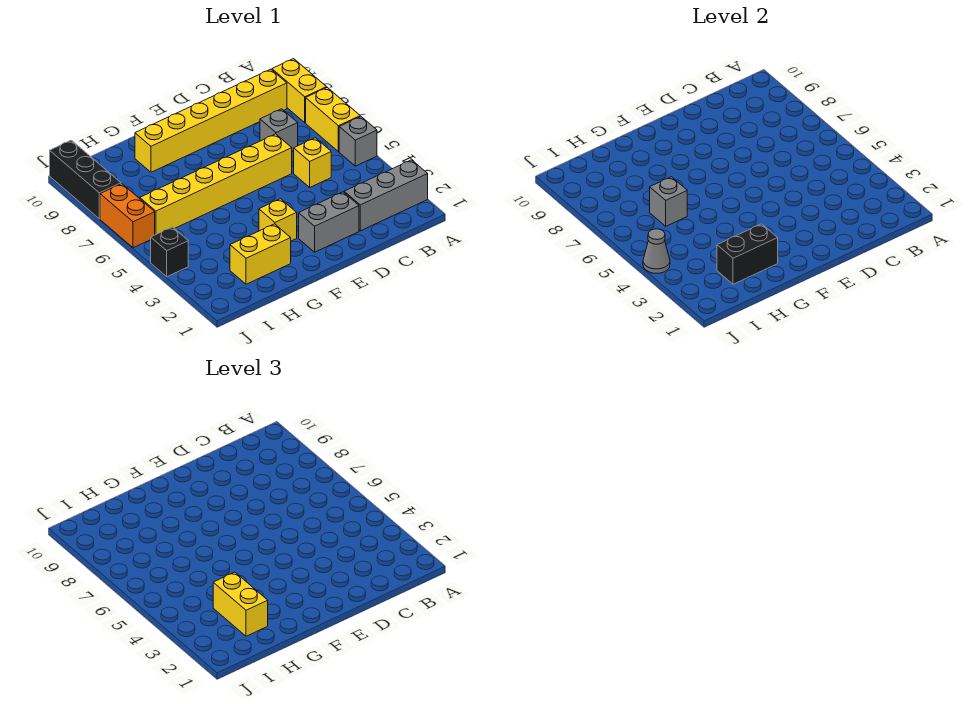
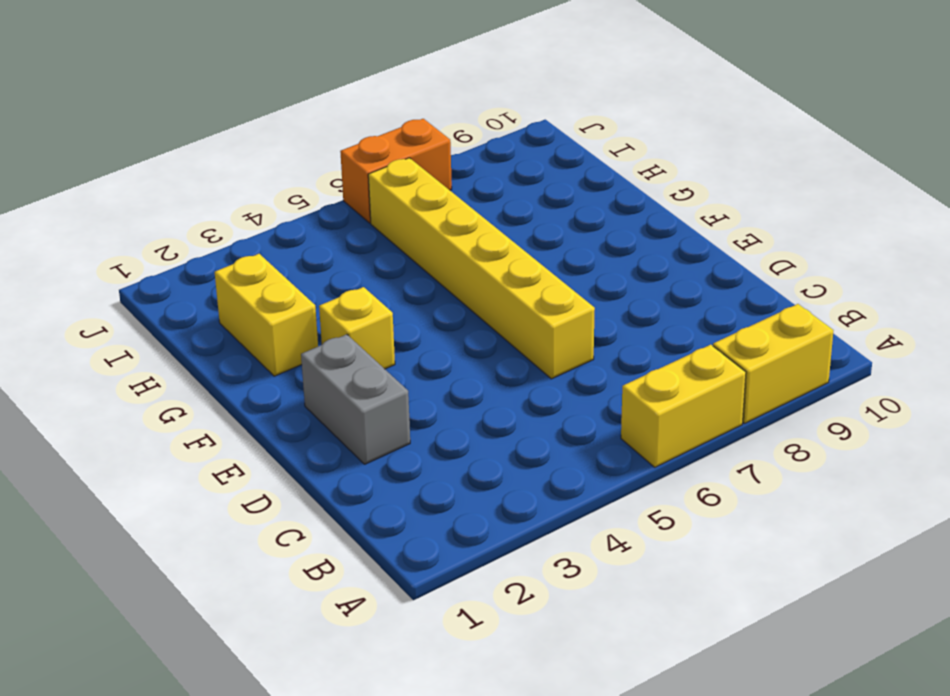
none -> grey brick A2:C2 level 1
none -> grey brick A5 level 1
none -> yellow brick B9:G9 level 1

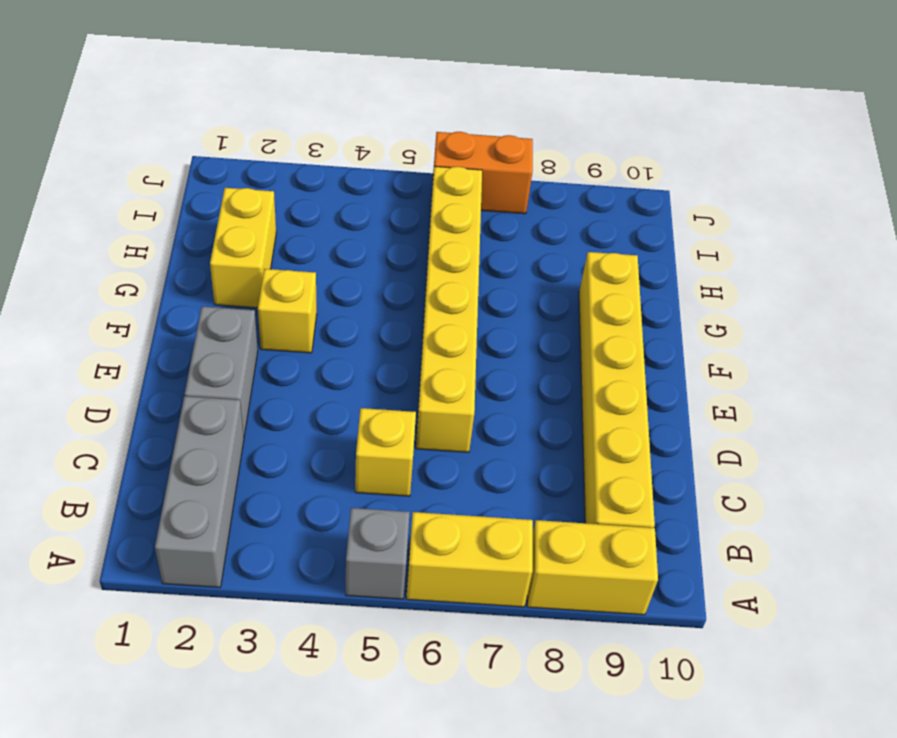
none -> grey brick C7 level 1
none -> black brick J4 level 1
none -> black brick J8:J10 level 1

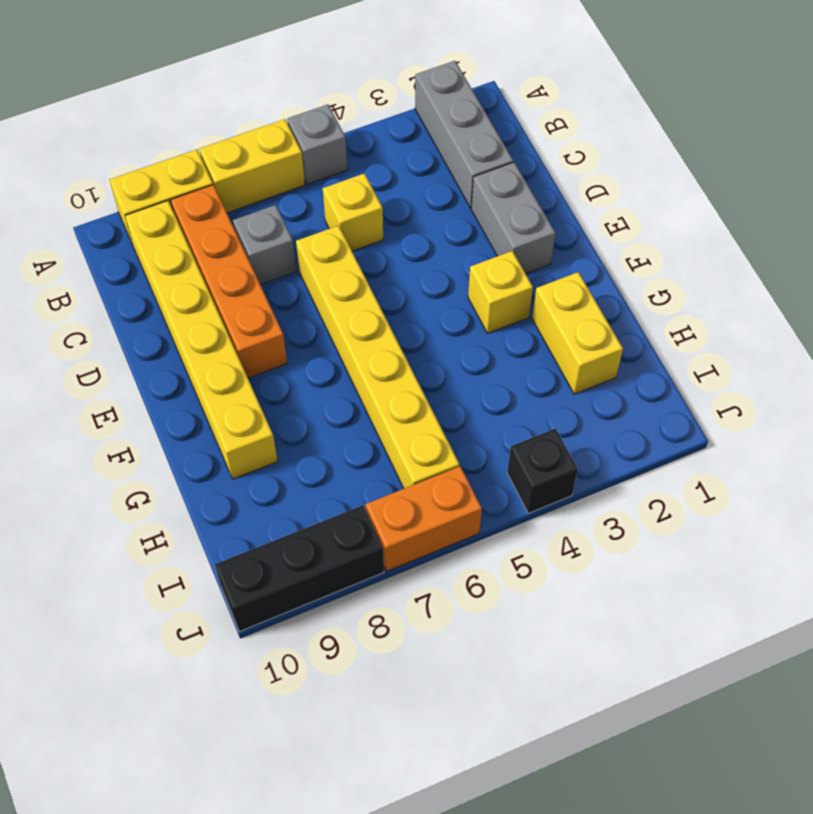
orange brick B8:E8 level 1 -> none
none -> black brick G2:H2 level 2
none -> grey brick H6 level 2
none -> grey cone J4 level 2

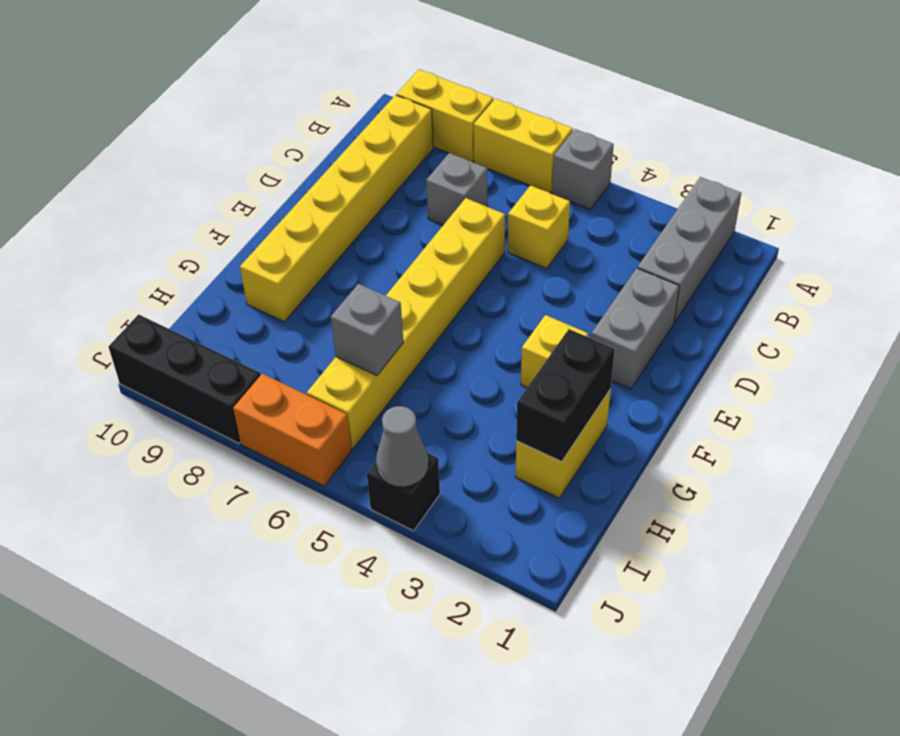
none -> yellow brick H2:H3 level 3

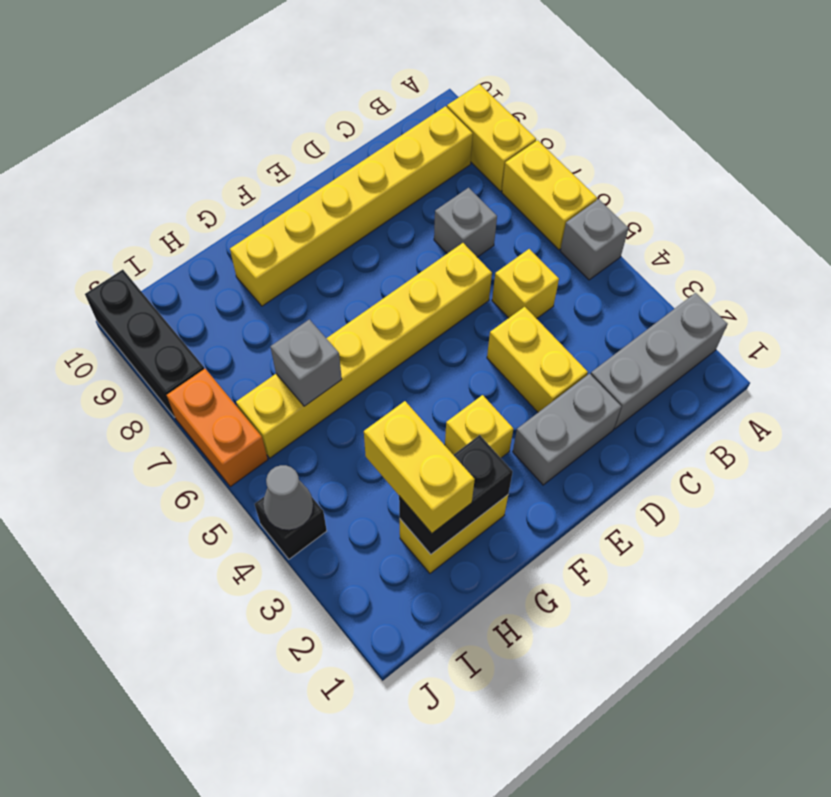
yellow brick D3:D4 level 1 -> none

